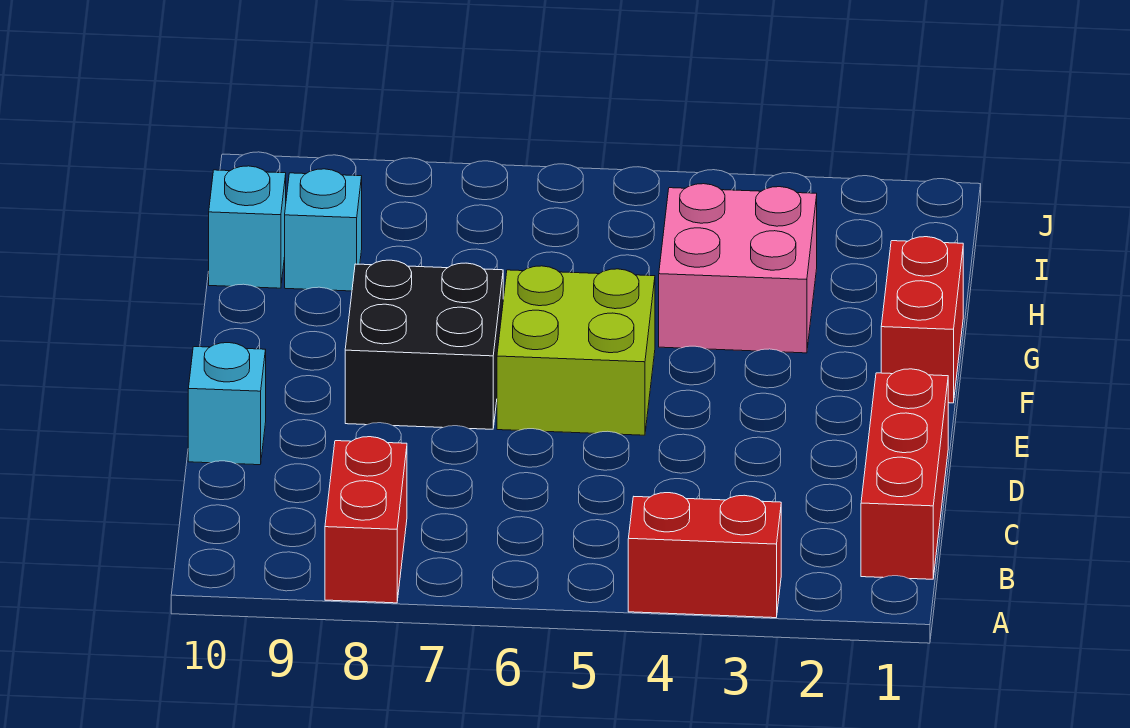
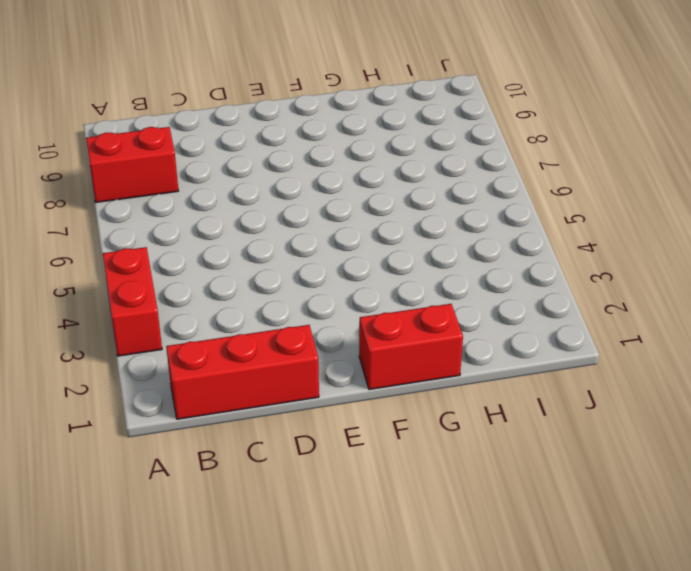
none -> cyan brick D10 level 1
none -> lime brick E5:F6 level 1

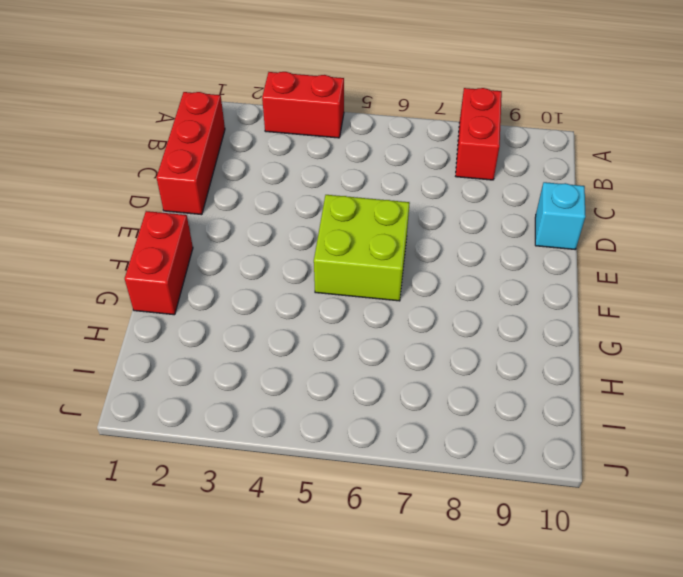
none -> black brick E7:F8 level 1
none -> pink brick G3:H4 level 1

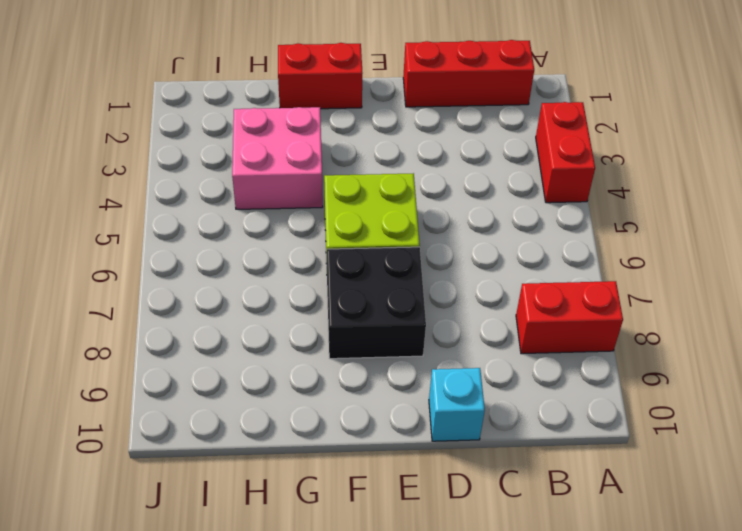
none -> cyan brick H9 level 1
none -> cyan brick H10 level 1

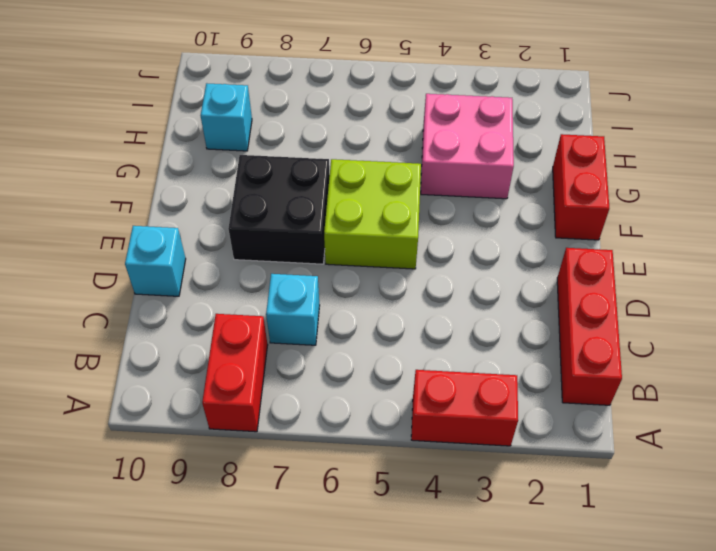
cyan brick C7 level 1 -> cyan brick H10 level 1

